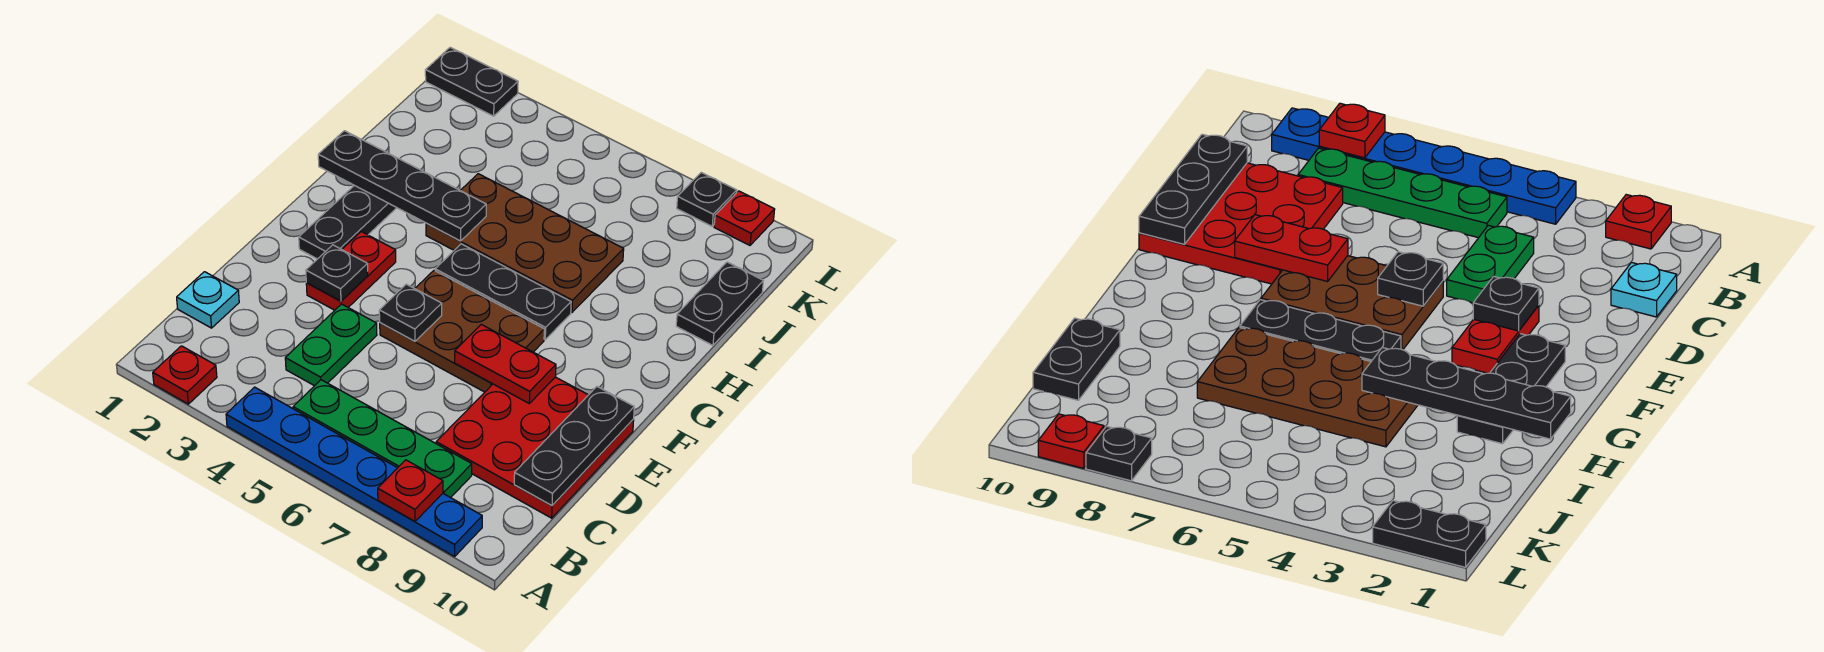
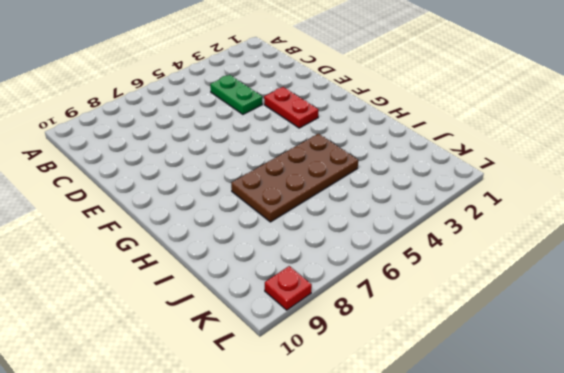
none -> red plate A2 level 1
none -> blue plate A4:A9 level 1
none -> green plate B5:B8 level 1

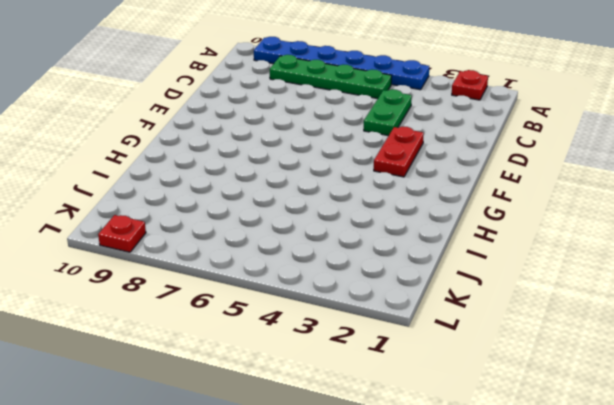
none -> cyan plate C1 level 1
none -> red plate C8:E10 level 1
none -> brown plate E5:F7 level 1

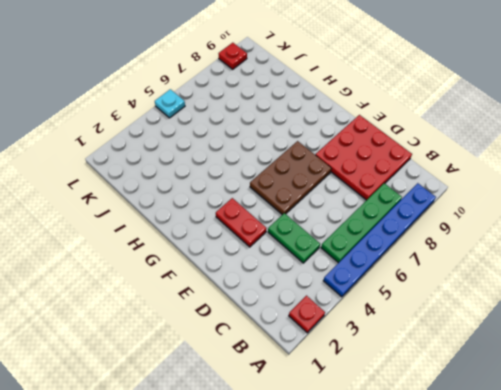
cyan plate L5 level 1 -> cyan plate C1 level 1
none -> black plate F2:H2 level 1
none -> black plate G5:G7 level 1
none -> brown plate H4:I7 level 1

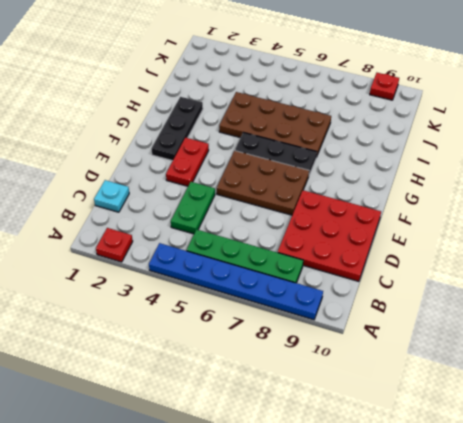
none -> black plate I10:J10 level 1
none -> black plate L1:L2 level 1
none -> black plate L8 level 1

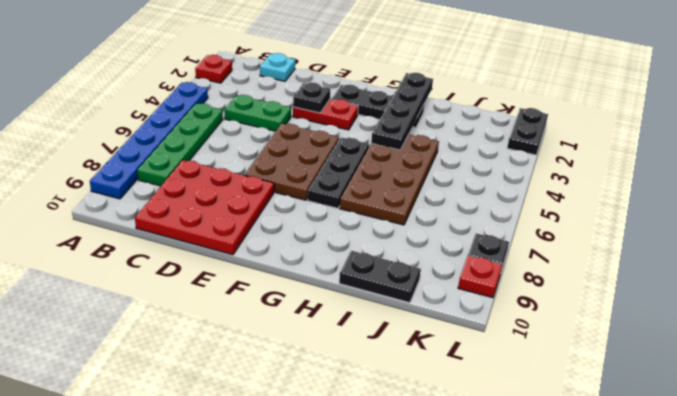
none -> red plate A8 level 2
none -> black plate C10:E10 level 2
none -> black plate E5 level 2

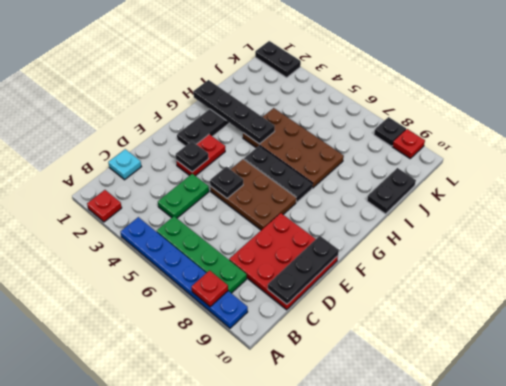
none -> red plate E7:E8 level 2

